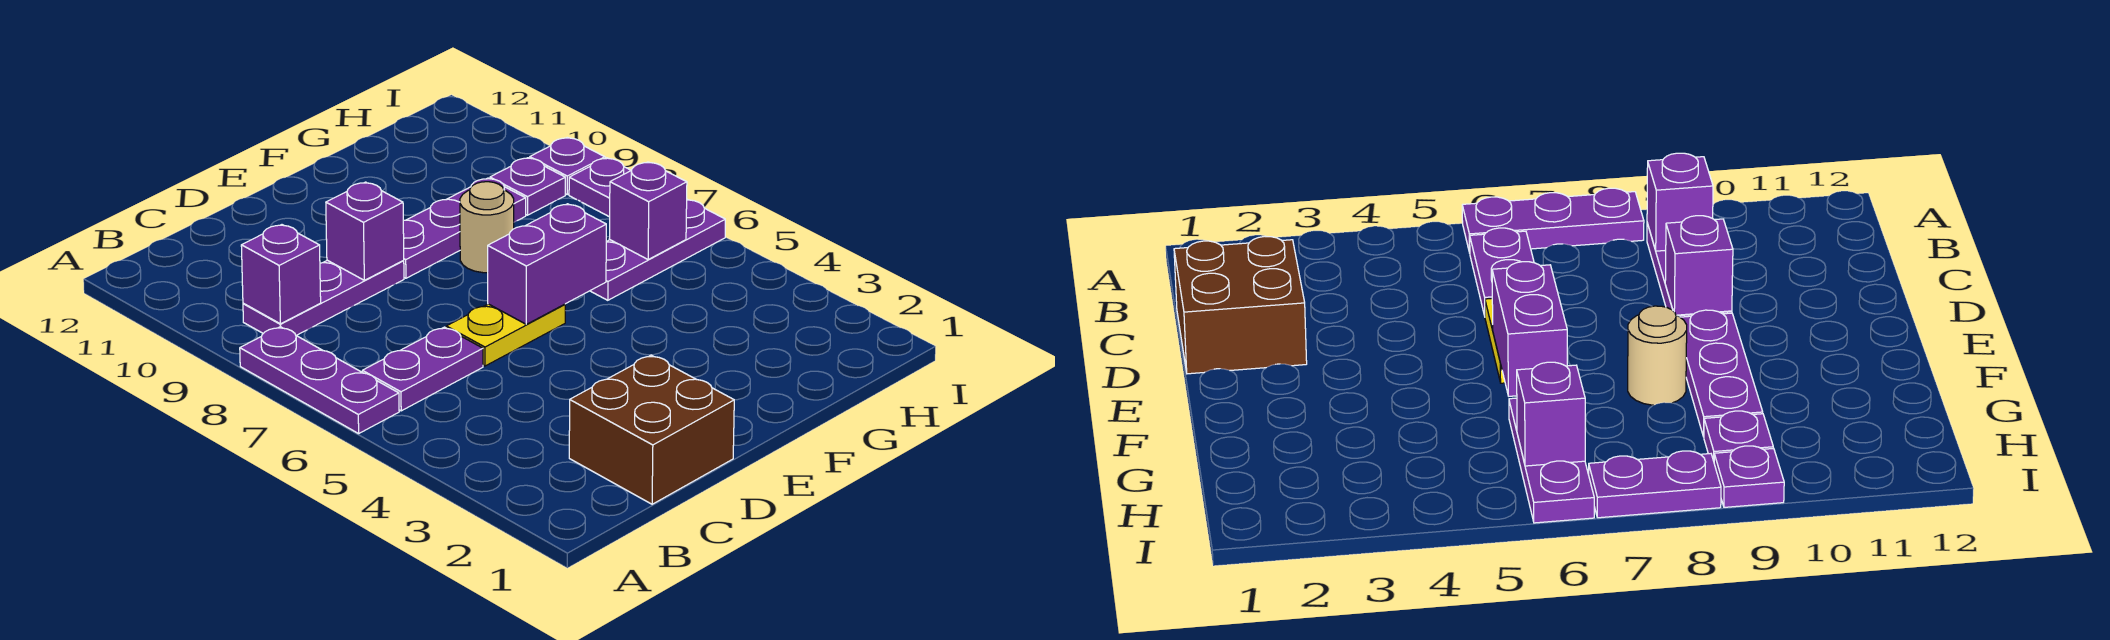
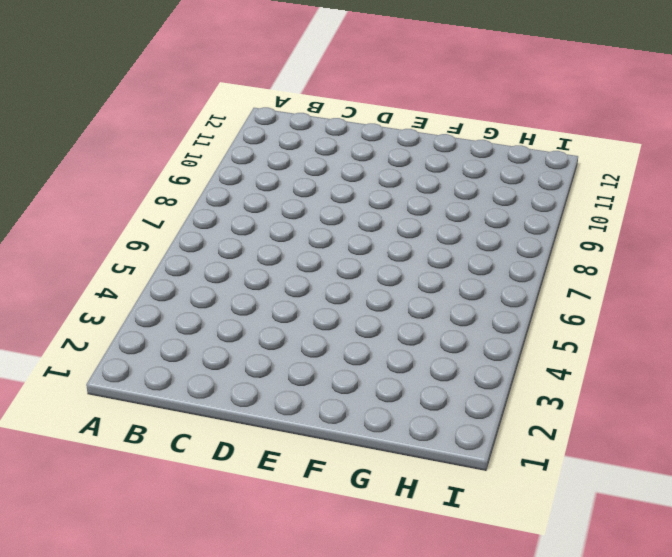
none -> purple plate A6:A8 level 1
none -> purple plate B6:C6 level 1
none -> purple plate B9:D9 level 1

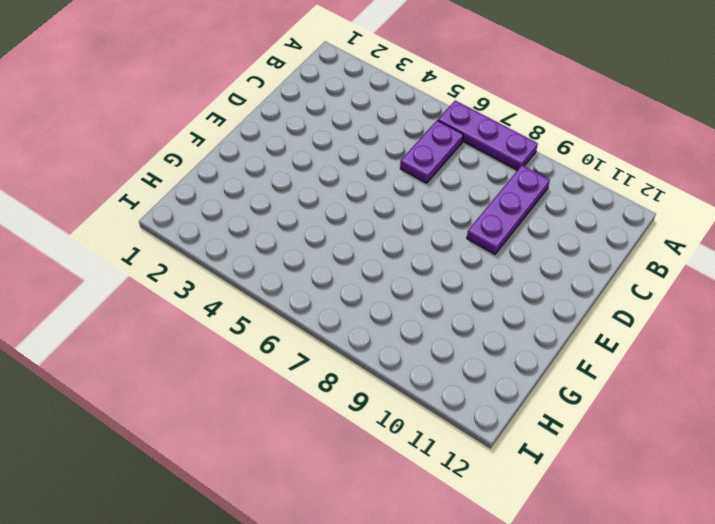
none -> brown brick C1:D2 level 1
none -> yellow plate D6:E6 level 1
none -> purple plate E9:G9 level 1

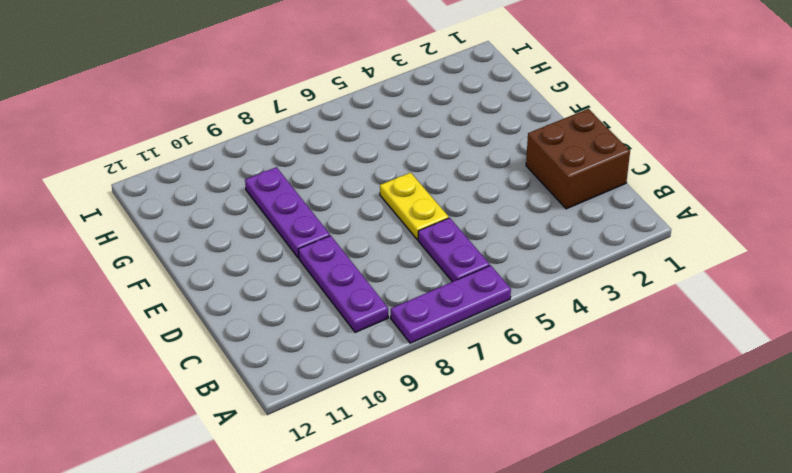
none -> tan round brick F8 level 1
none -> purple plate G6:I6 level 1
none -> purple plate H9 level 1

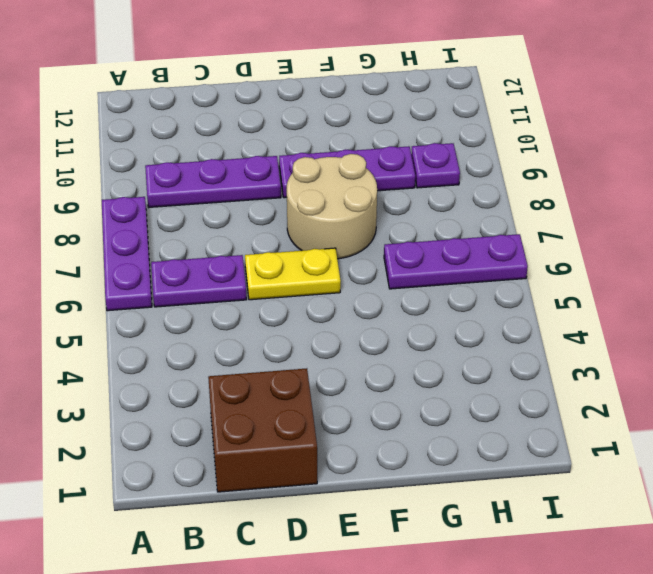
tan round brick E7:F8 level 1 -> tan round brick F8 level 1
none -> purple plate I7:I8 level 1
none -> purple plate I9 level 1
none -> purple brick B9 level 2

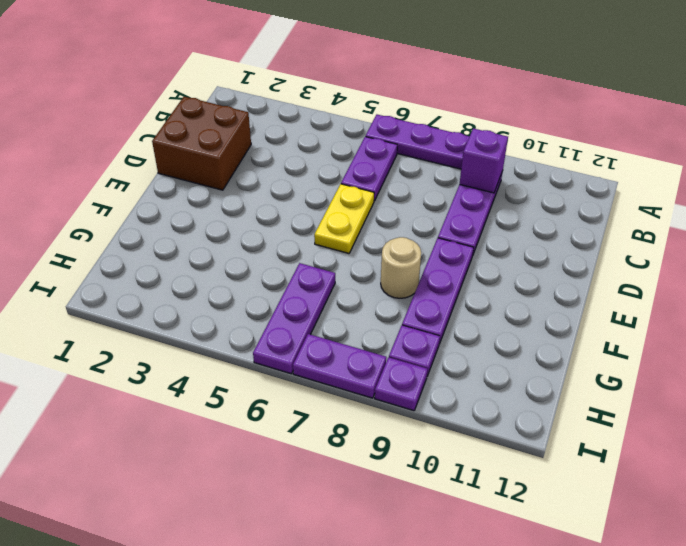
none -> purple brick D9 level 2
none -> purple brick E6:F6 level 2
none -> purple brick H6 level 2

